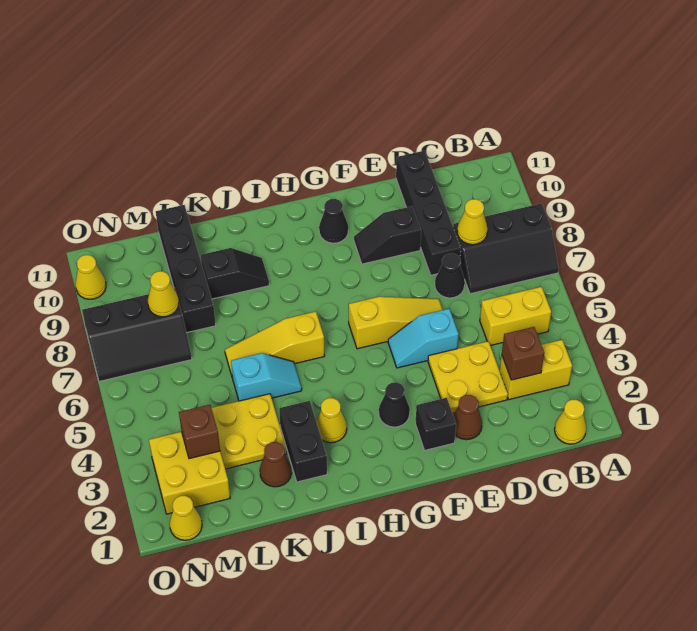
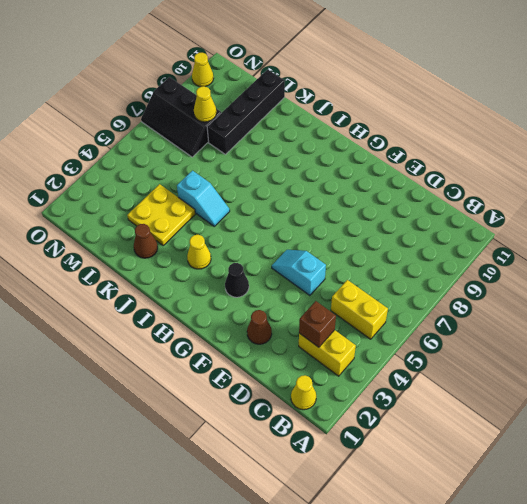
none -> black slope A7:C8 level 1 top 8
none -> yellow plate D3:E4 level 1
none -> black cone D7 level 1
none -> black brick D8:D11 level 1

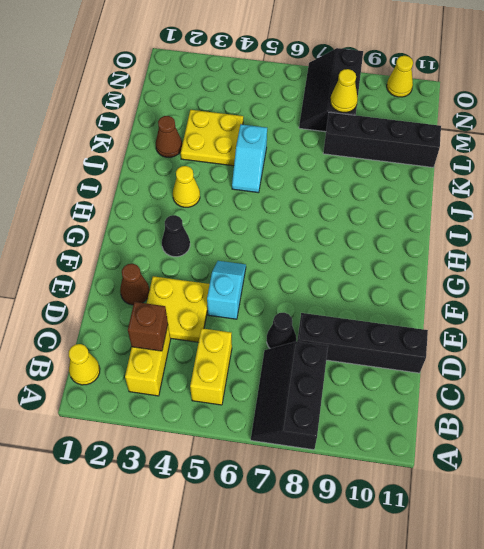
none -> yellow slope E6:G6 level 1 top G
none -> black slope E9:F9 level 1 top E
none -> black brick F2 level 1
none -> black cone G10 level 1

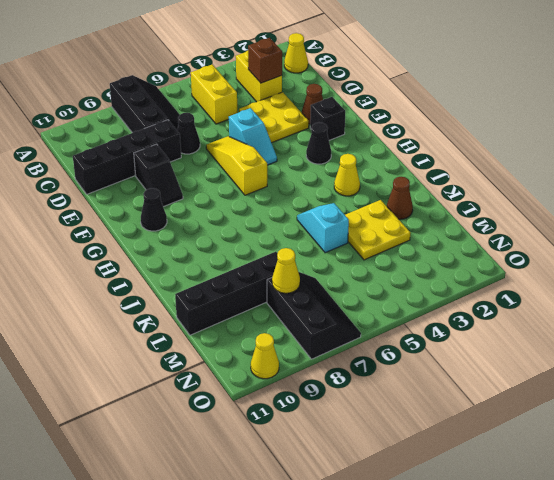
none -> yellow slope I6:K6 level 1 top I
none -> black brick J2:J3 level 1
none -> black slope J9:K9 level 1 top K
none -> yellow brick M2:N3 level 1

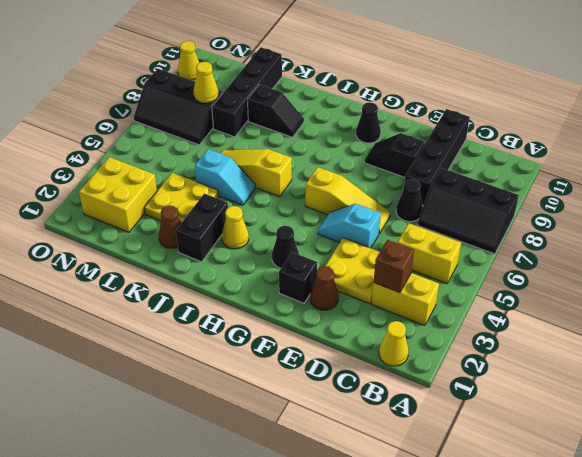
none -> yellow cone N1 level 1
none -> yellow cone C8 level 2
none -> brown brick M3 level 2

